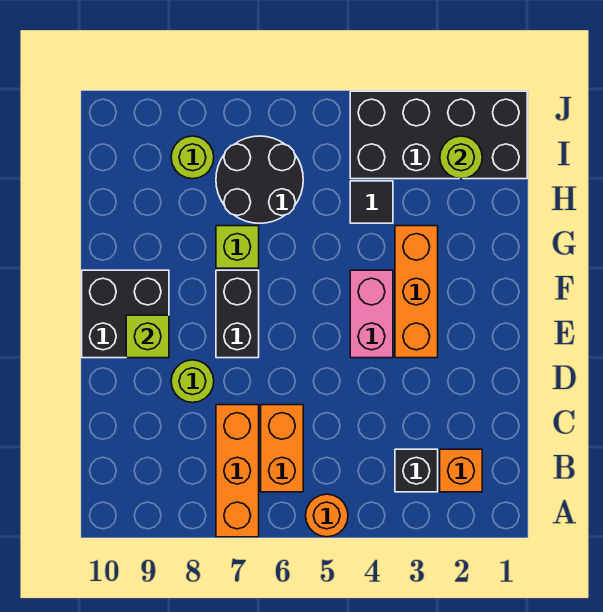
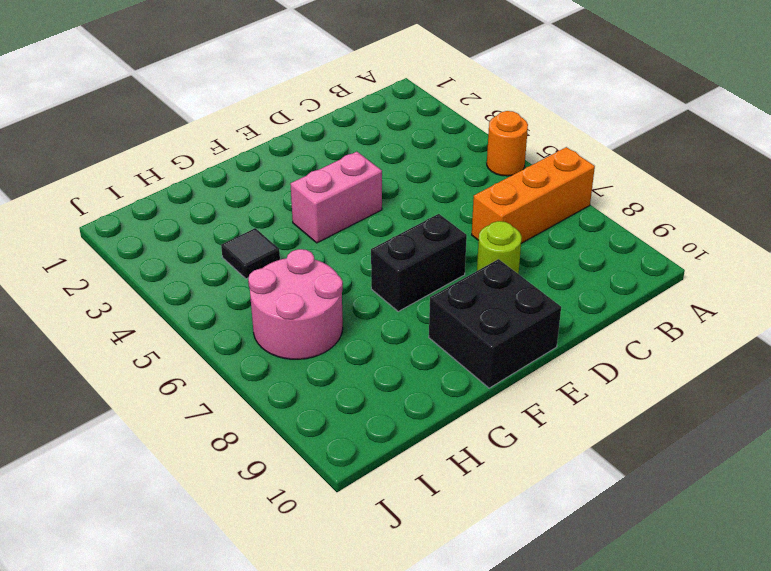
pink round brick H6:I7 level 1 -> black round brick H6:I7 level 1
none -> orange brick B2 level 1
none -> black brick B3 level 1
none -> orange brick B6:C6 level 1

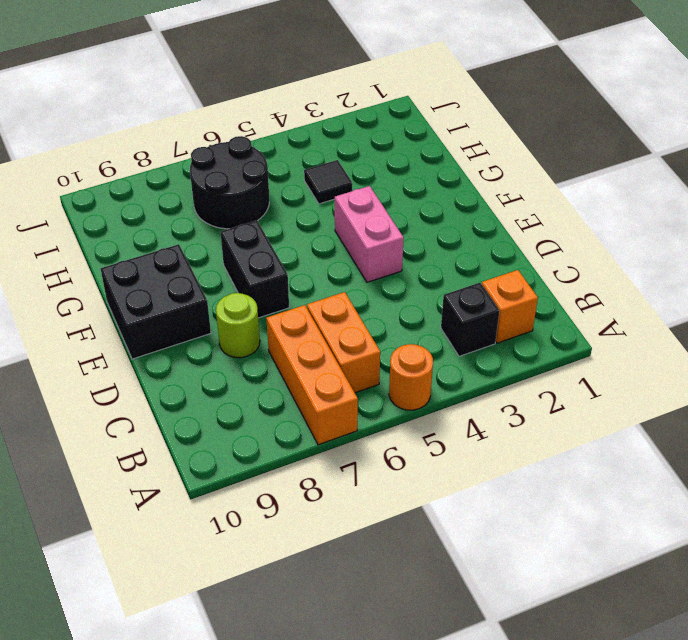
none -> orange brick E3:G3 level 1
none -> lime brick G7 level 1
none -> black brick I1:J4 level 1

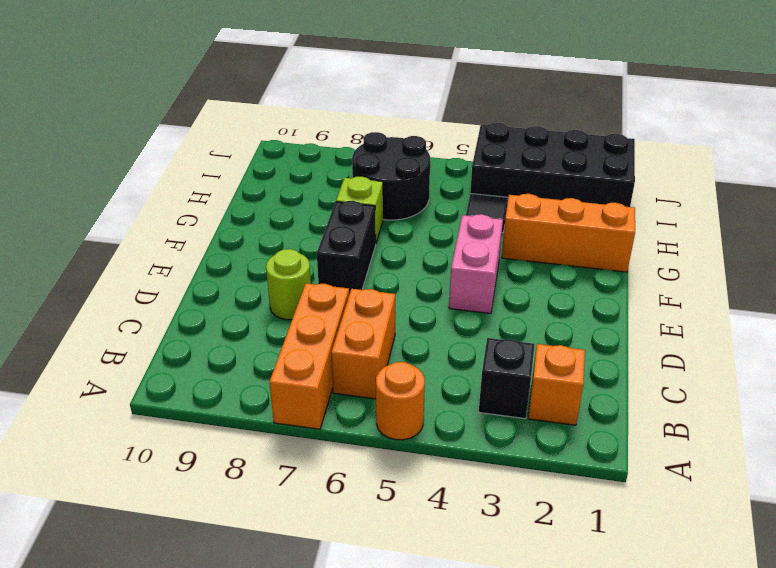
orange brick G1:G3 level 1 -> orange brick E3:G3 level 1
none -> black brick E9:F10 level 1
none -> lime round brick I8 level 1
none -> lime brick E9 level 2

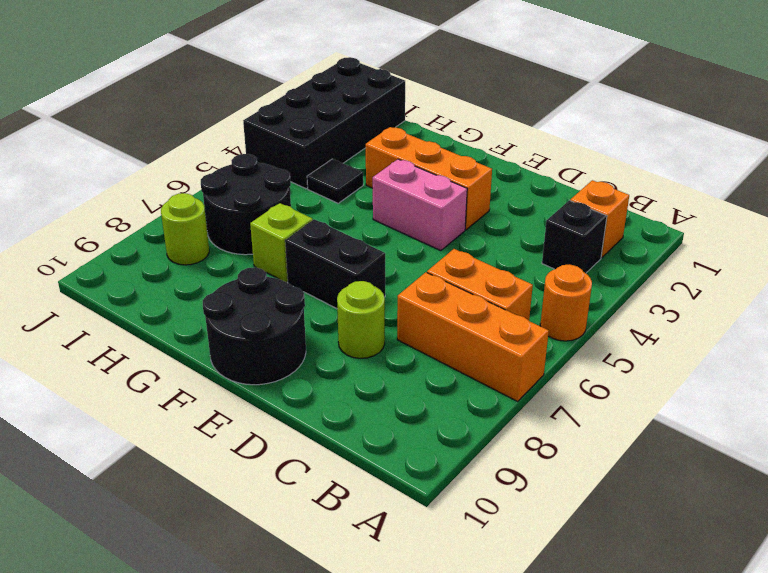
black round brick E9:F10 level 1 -> black brick E9:F10 level 1
none -> lime brick E9 level 2
none -> lime round brick I2 level 2

